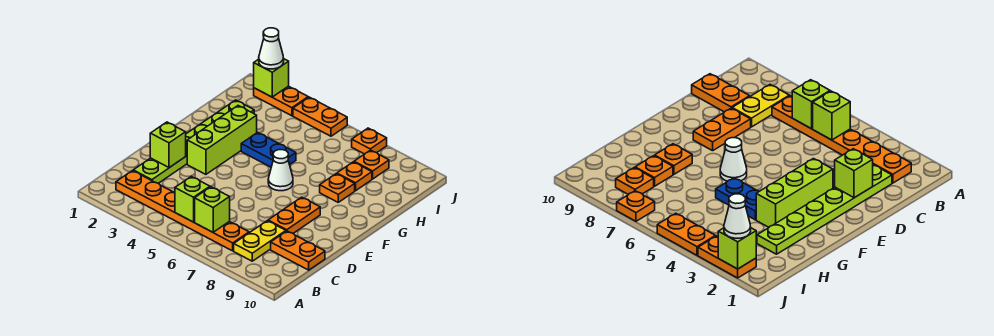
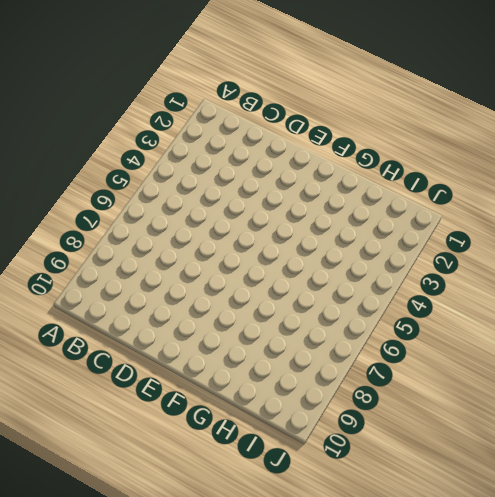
none -> orange plate B2:B7 level 1
none -> yellow plate B8:C8 level 1
none -> lime plate C2:H2 level 1

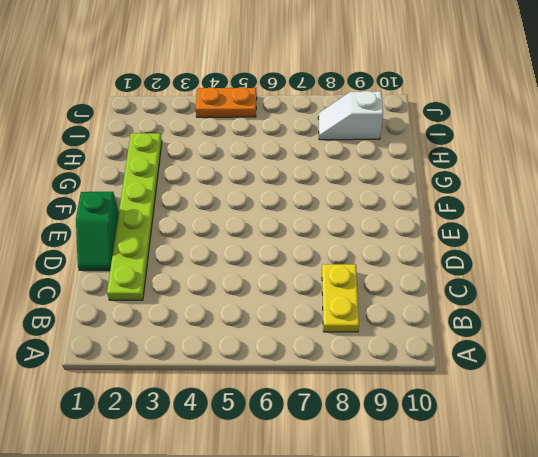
green slope D1:E1 level 1 top E -> none
white slope I8:I9 level 1 top 9 -> orange plate I8 level 1
none -> orange plate B2:B7 level 1
none -> orange plate C9:C10 level 1
none -> orange plate D8:E8 level 1

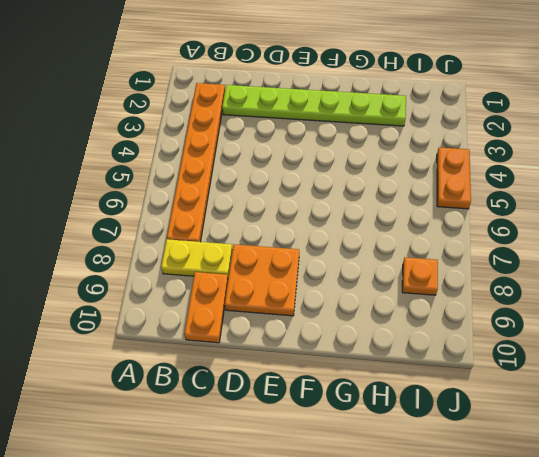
orange plate D8:E9 level 1 -> orange plate D8:E8 level 1
none -> lime brick E3:G3 level 1
none -> white cone F6 level 1
none -> blue plate G4:G5 level 1

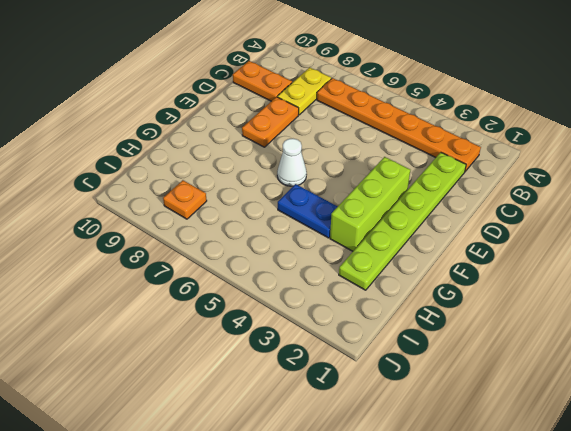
none -> orange plate G8 level 1
none -> orange plate H8 level 1
none -> orange plate J2:J3 level 1

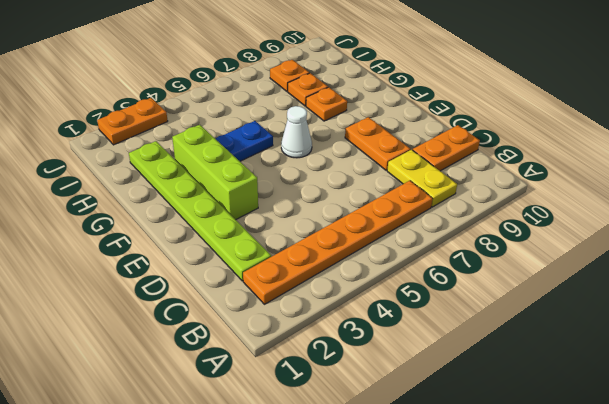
none -> orange plate J4:J5 level 1
none -> orange plate J7 level 1
none -> lime brick B5 level 2

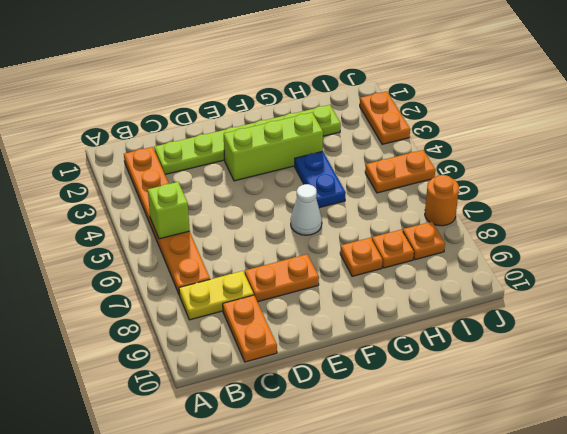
orange plate I5:J5 level 1 -> orange plate J4:J5 level 1
orange round brick J7 level 1 -> orange plate J7 level 1
none -> lime brick B6 level 2
none -> lime brick D2 level 2
none -> lime brick J2 level 2

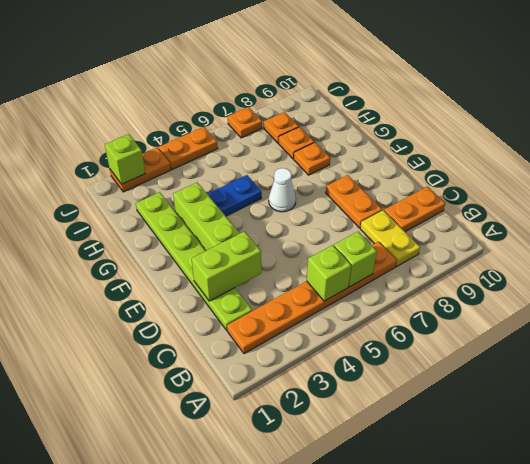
lime brick D2:D3 level 2 -> lime brick D2 level 2
none -> white cone J2 level 3

